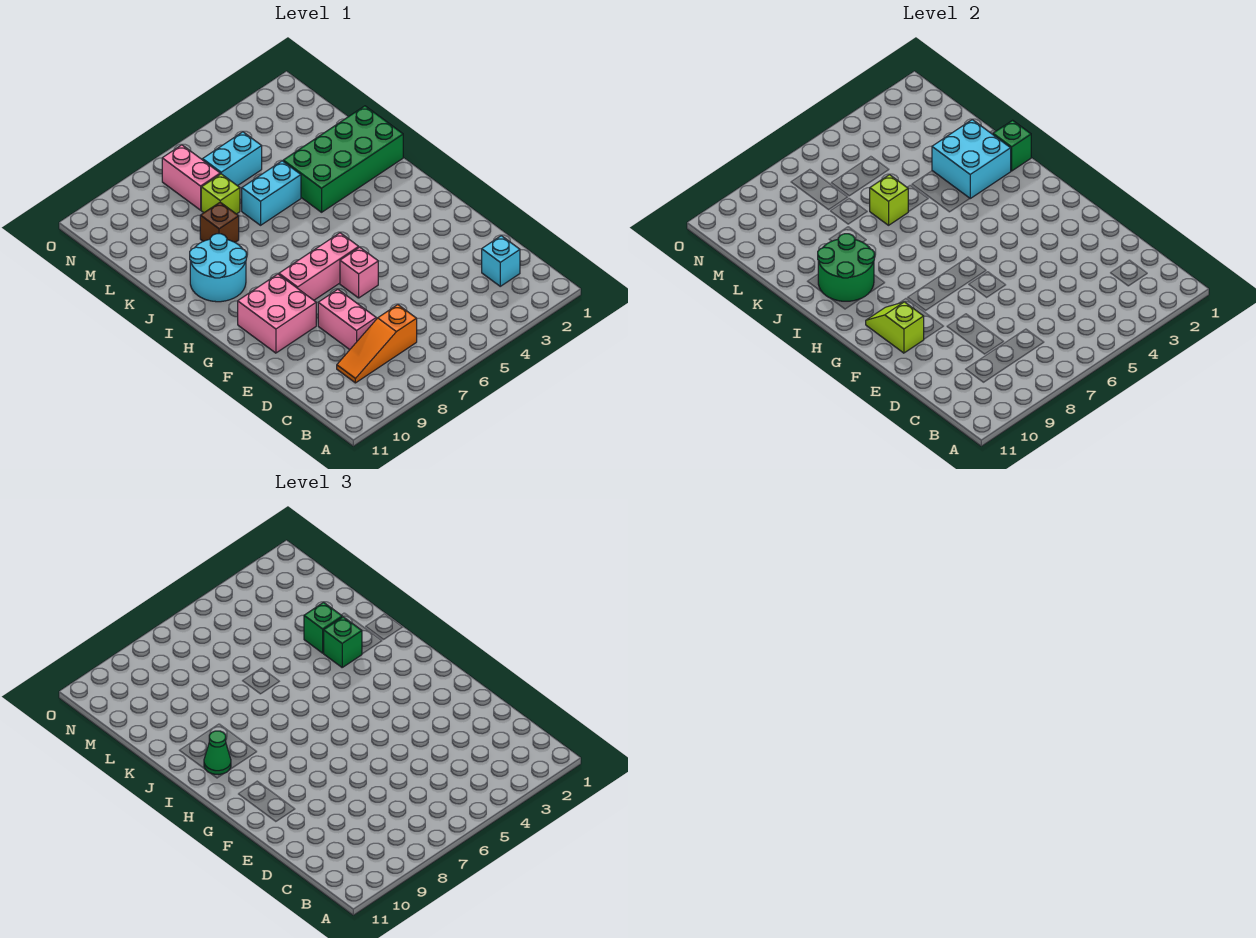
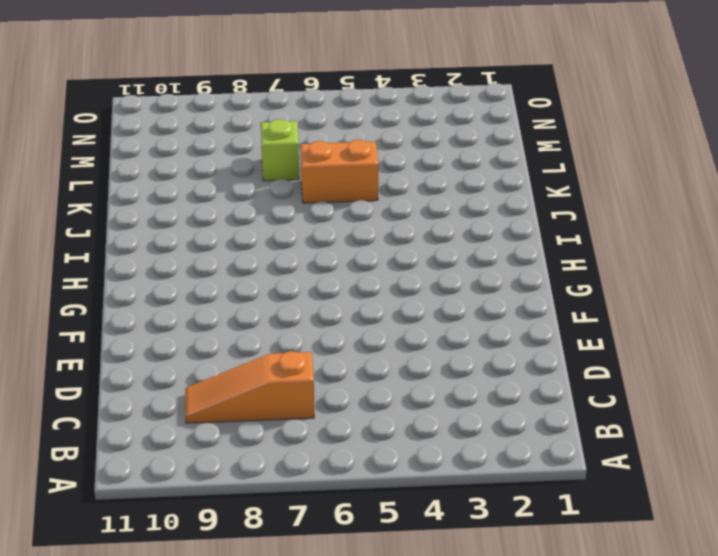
orange brick K5:K6 level 1 -> cyan brick K5:K6 level 1
none -> cyan brick C2 level 1
none -> pink brick D8:E8 level 1
none -> pink brick F6 level 1

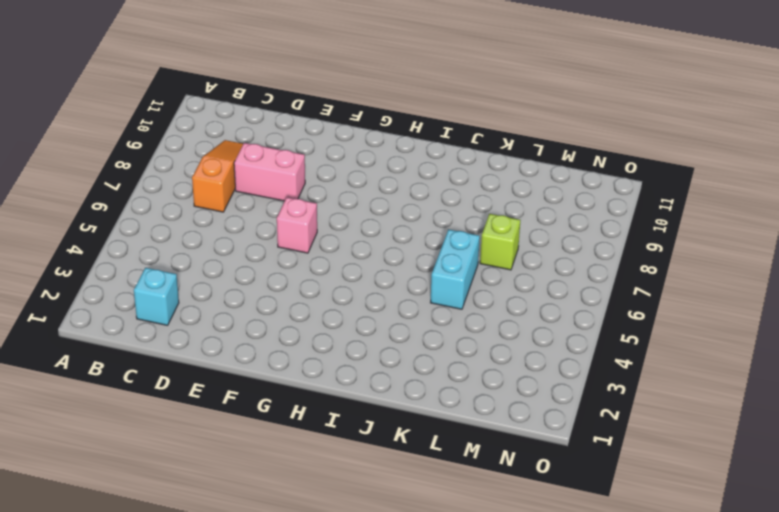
none -> pink brick F9:G10 level 1
none -> pink brick G6:G8 level 1
none -> cyan round brick I9:J10 level 1

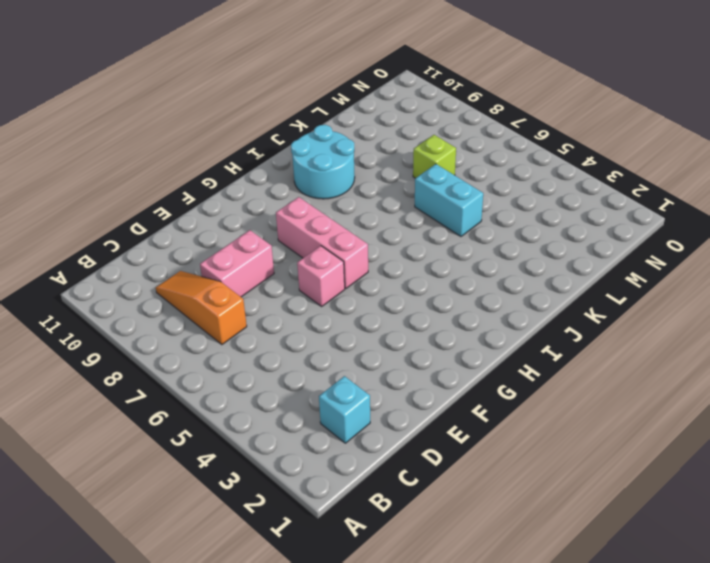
none -> pink brick F9:G10 level 1
none -> green brick J1:K4 level 1
none -> brown brick K8 level 1

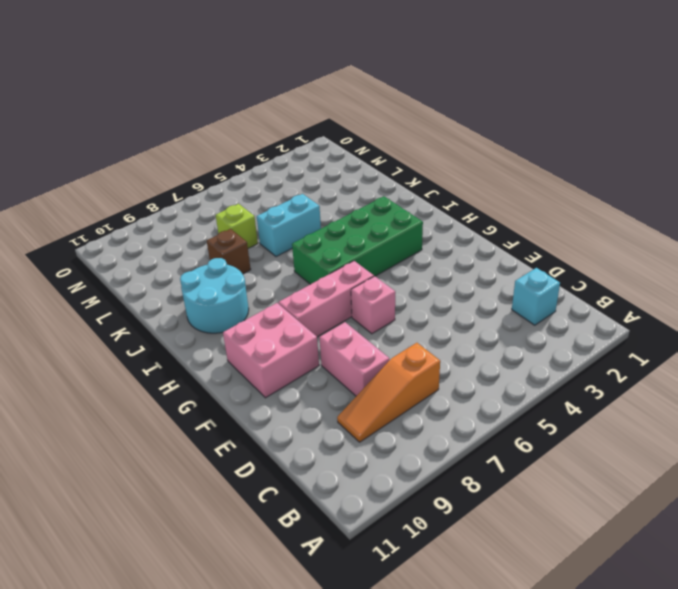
green brick H3:I6 level 1 -> green brick J1:K4 level 1
none -> cyan brick M5:M6 level 1
none -> pink brick M7:N7 level 1
none -> lime slope F10:G10 level 2 top F

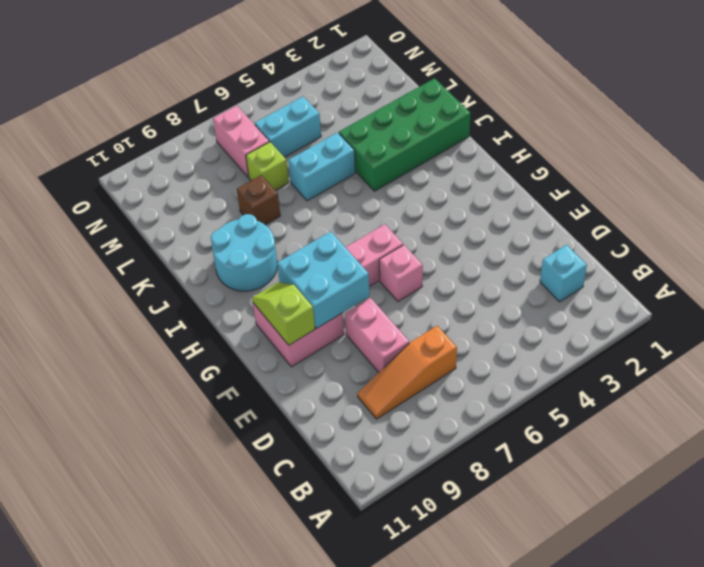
cyan brick F8:G9 level 2 -> cyan brick J2:K3 level 2
none -> green round brick I9:J10 level 2
none -> green brick J1 level 2
none -> lime brick K6 level 2

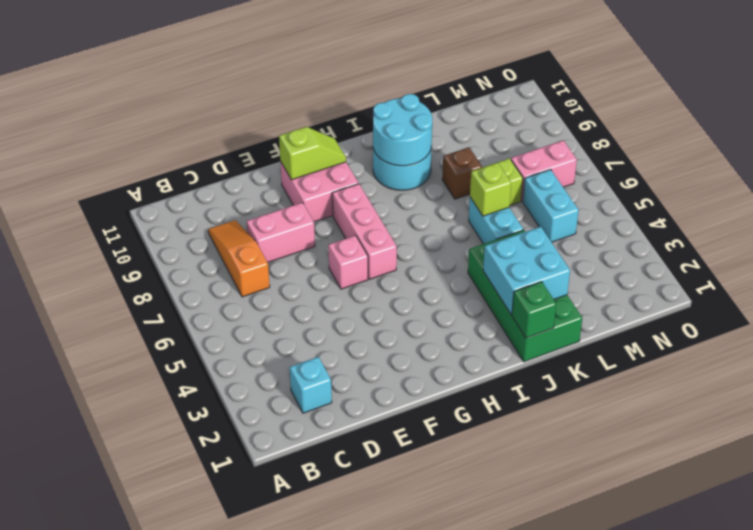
cyan round brick I9:J10 level 2 -> green round brick I9:J10 level 2
none -> green cone I10 level 3
none -> green brick J3 level 3
none -> green brick K3 level 3

